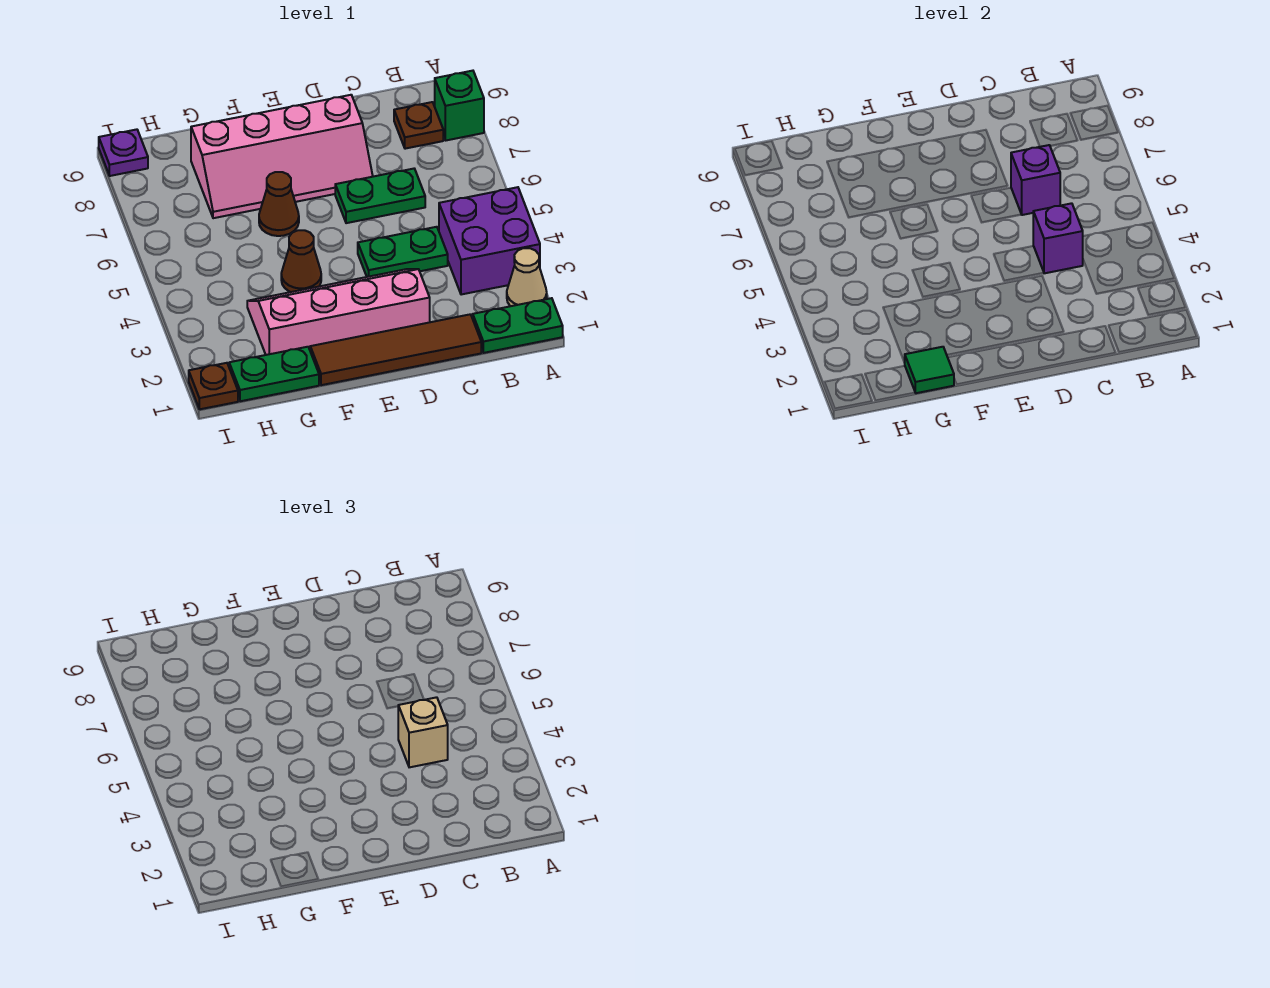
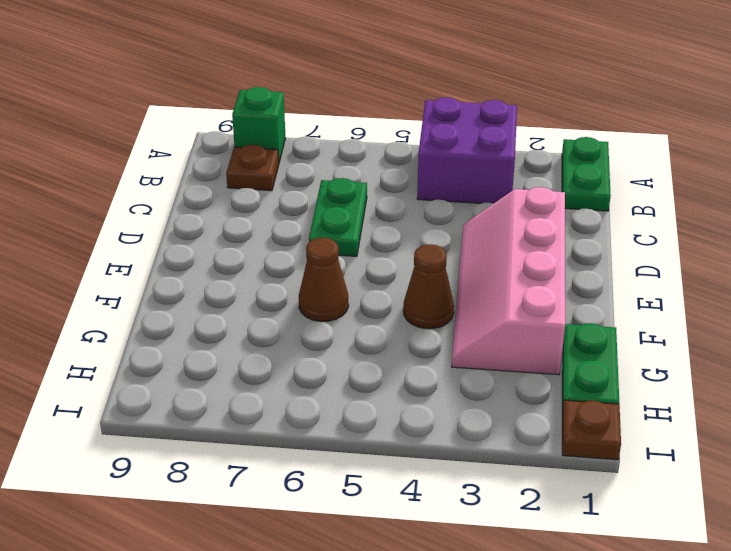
none -> tan cone A2 level 1
none -> brown tile C1:F1 level 1
none -> green plate C4:D4 level 1

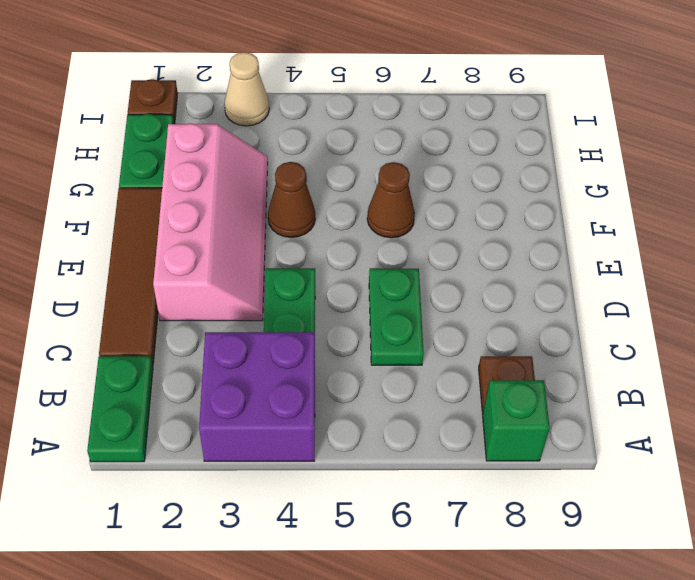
tan cone I3 level 1 -> tan cone A2 level 1
none -> pink slope D7:G8 level 1 top 8
none -> purple plate I9 level 1
none -> purple brick C4 level 2

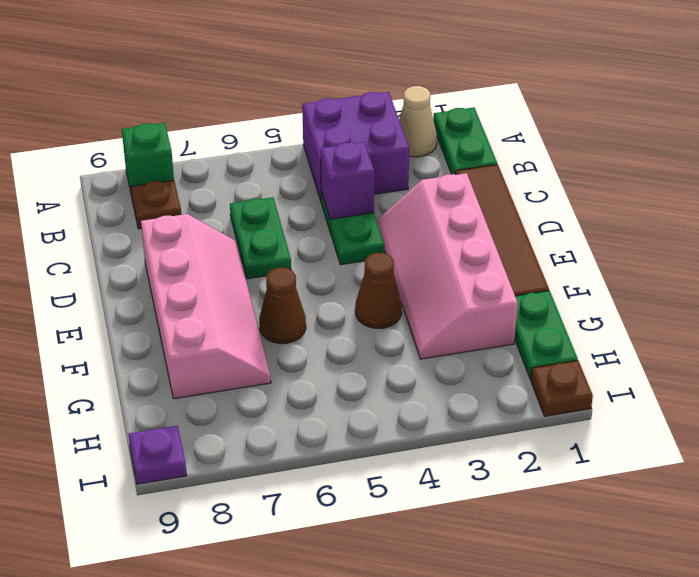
none -> purple brick C6 level 2
none -> green tile G1 level 2
none -> tan brick C4 level 3

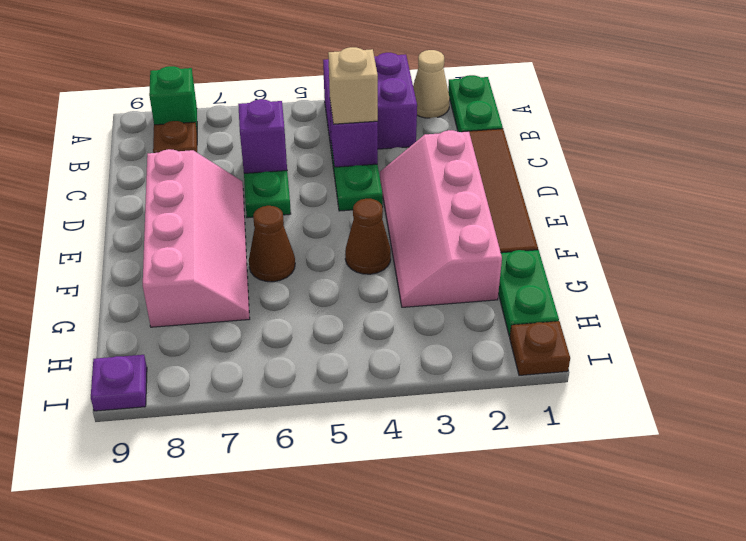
none -> green tile G1 level 2

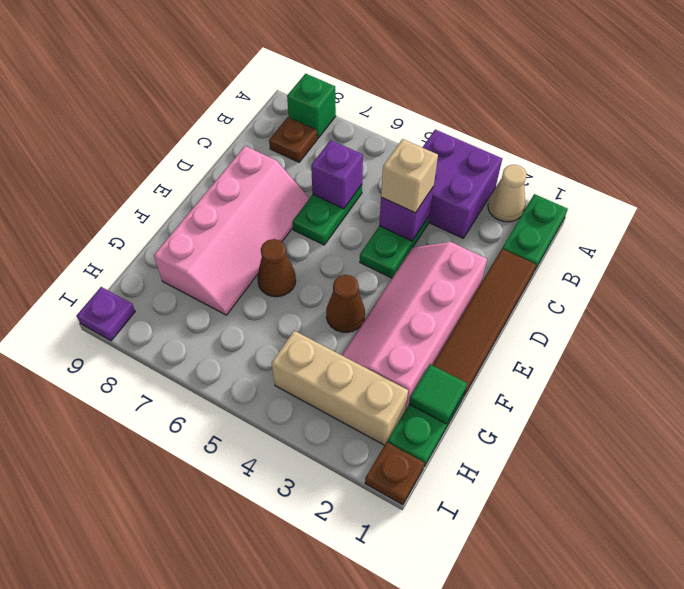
tan brick H2:H4 level 1 -> none

